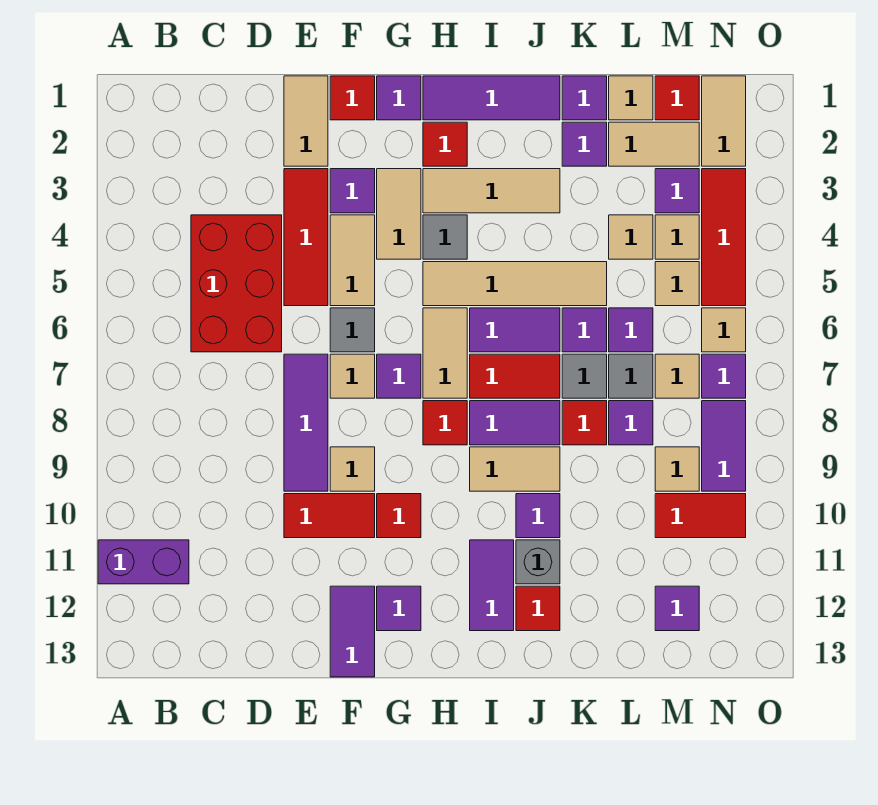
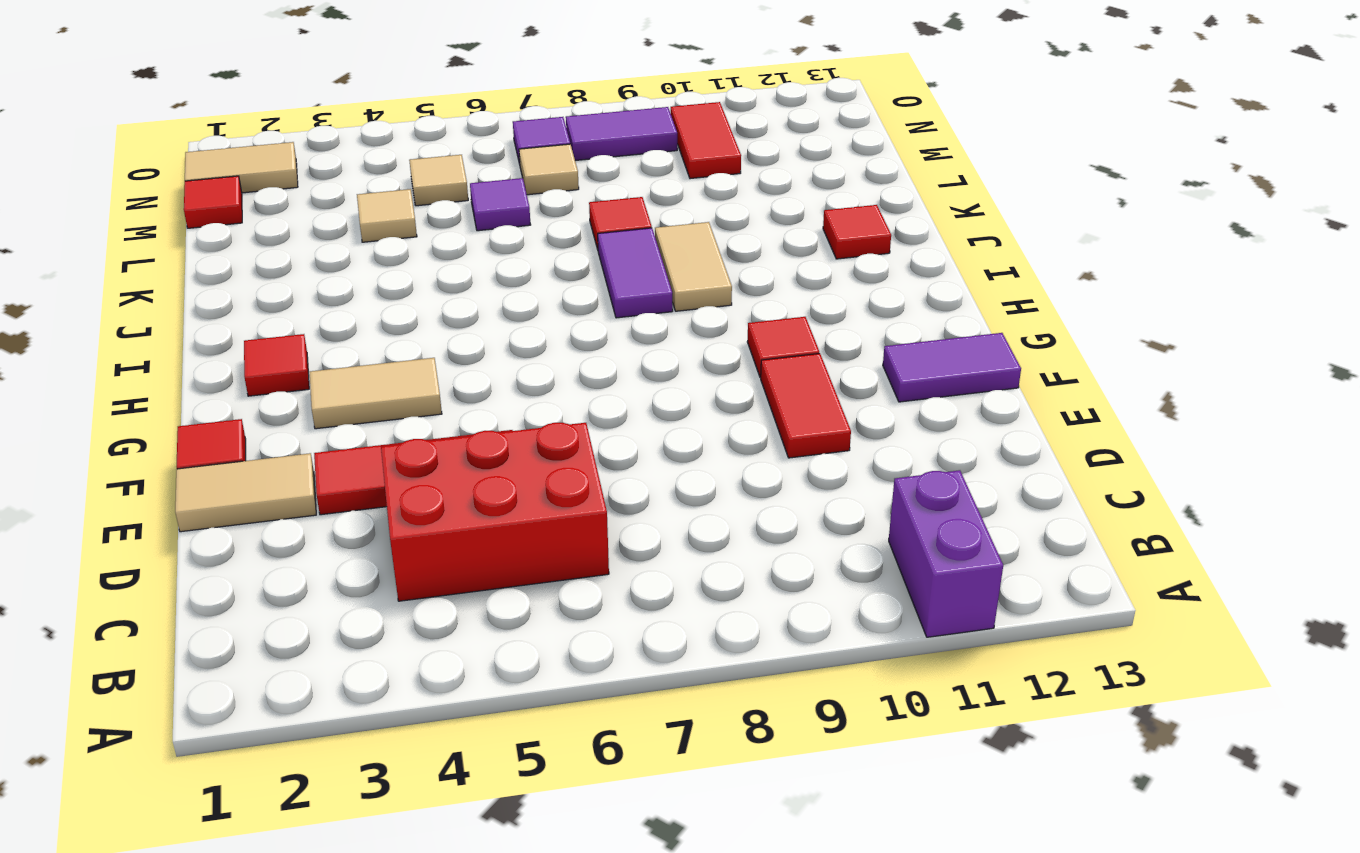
none -> purple tile E7:E9 level 1
none -> purple tile F3 level 1
none -> tan tile F4:F5 level 1
none -> grey tile F6 level 1

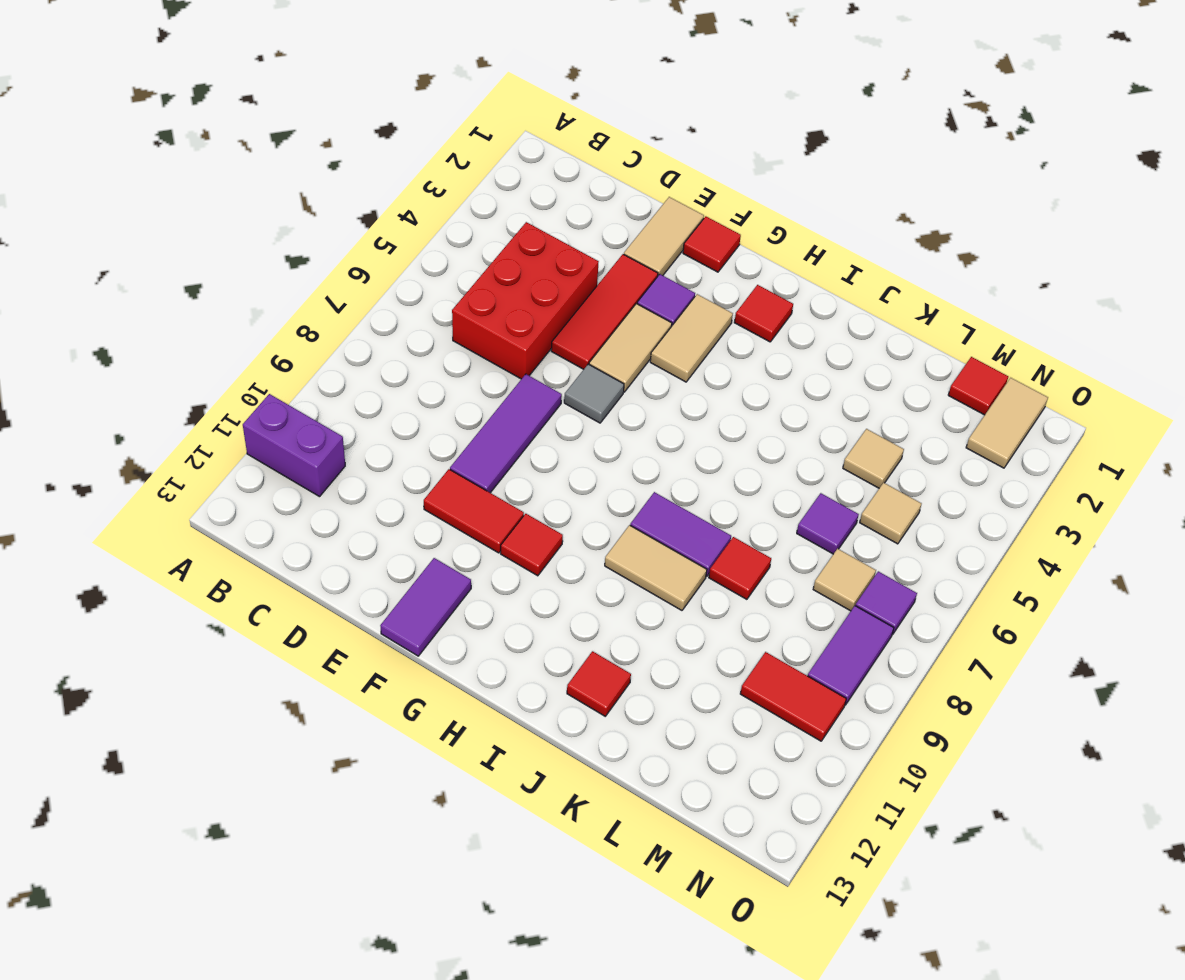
none -> tan tile F7 level 1
none -> tan tile F9 level 1
none -> purple tile G1 level 1
none -> purple tile G7 level 1

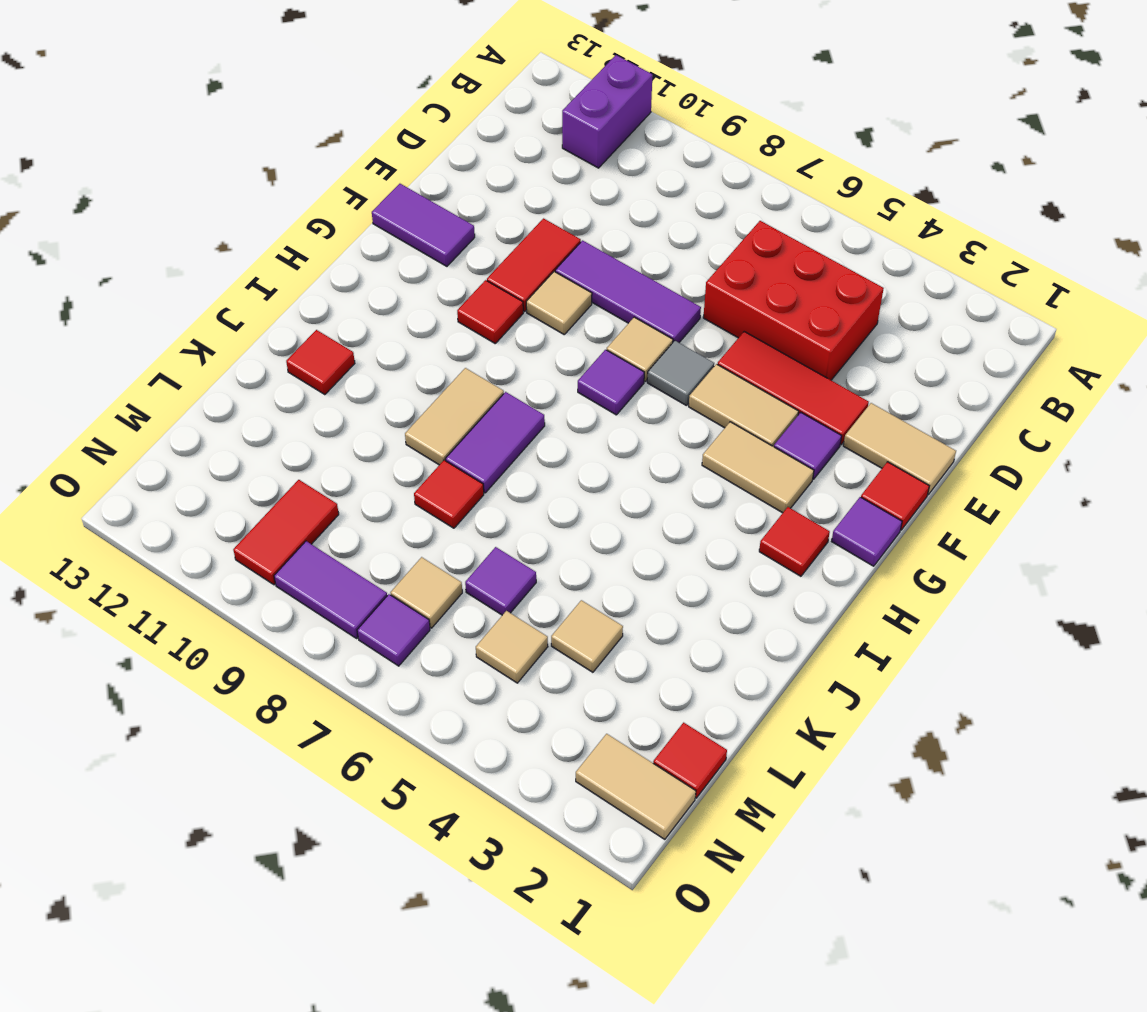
none -> purple tile G12 level 1
none -> purple tile H1:J1 level 1
none -> tan tile H3:J3 level 1
none -> grey tile H4 level 1

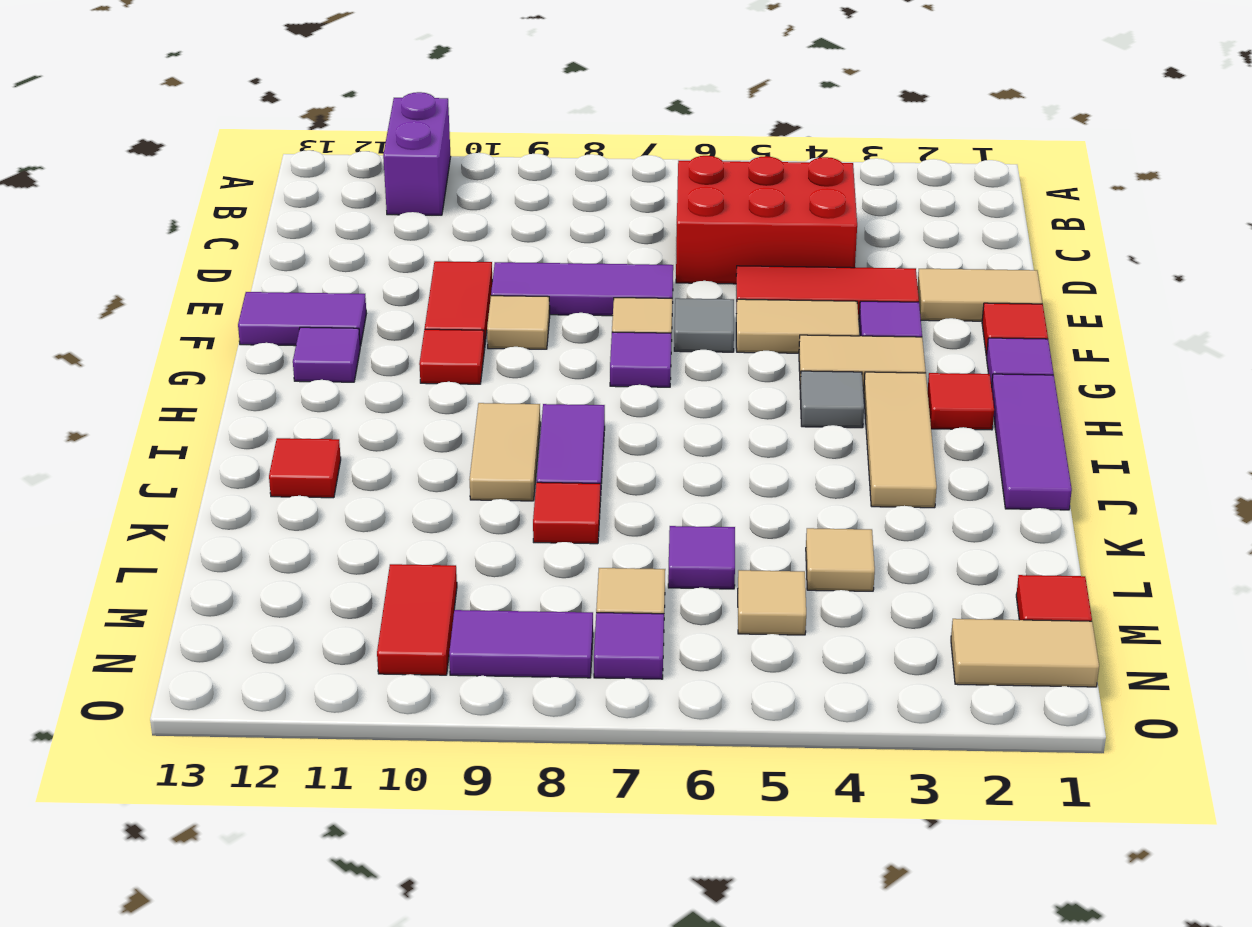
none -> tan tile H5:K5 level 1
none -> tan tile H6:H7 level 1
none -> red tile H8 level 1
none -> purple tile I6:J6 level 1

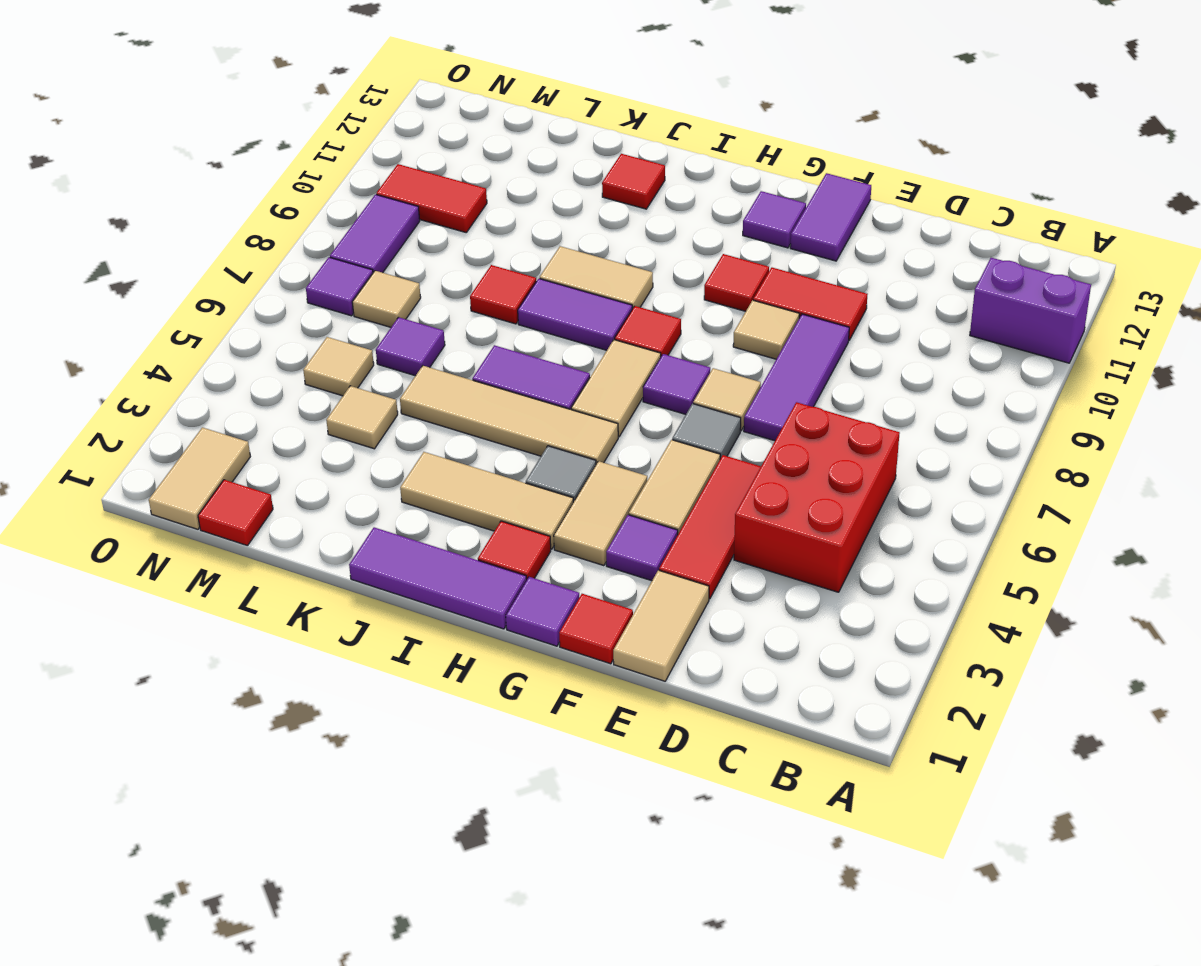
none -> red tile I7:J7 level 1
none -> purple tile I11:I12 level 1
none -> purple tile J10 level 1
none -> grey brick J11 level 1

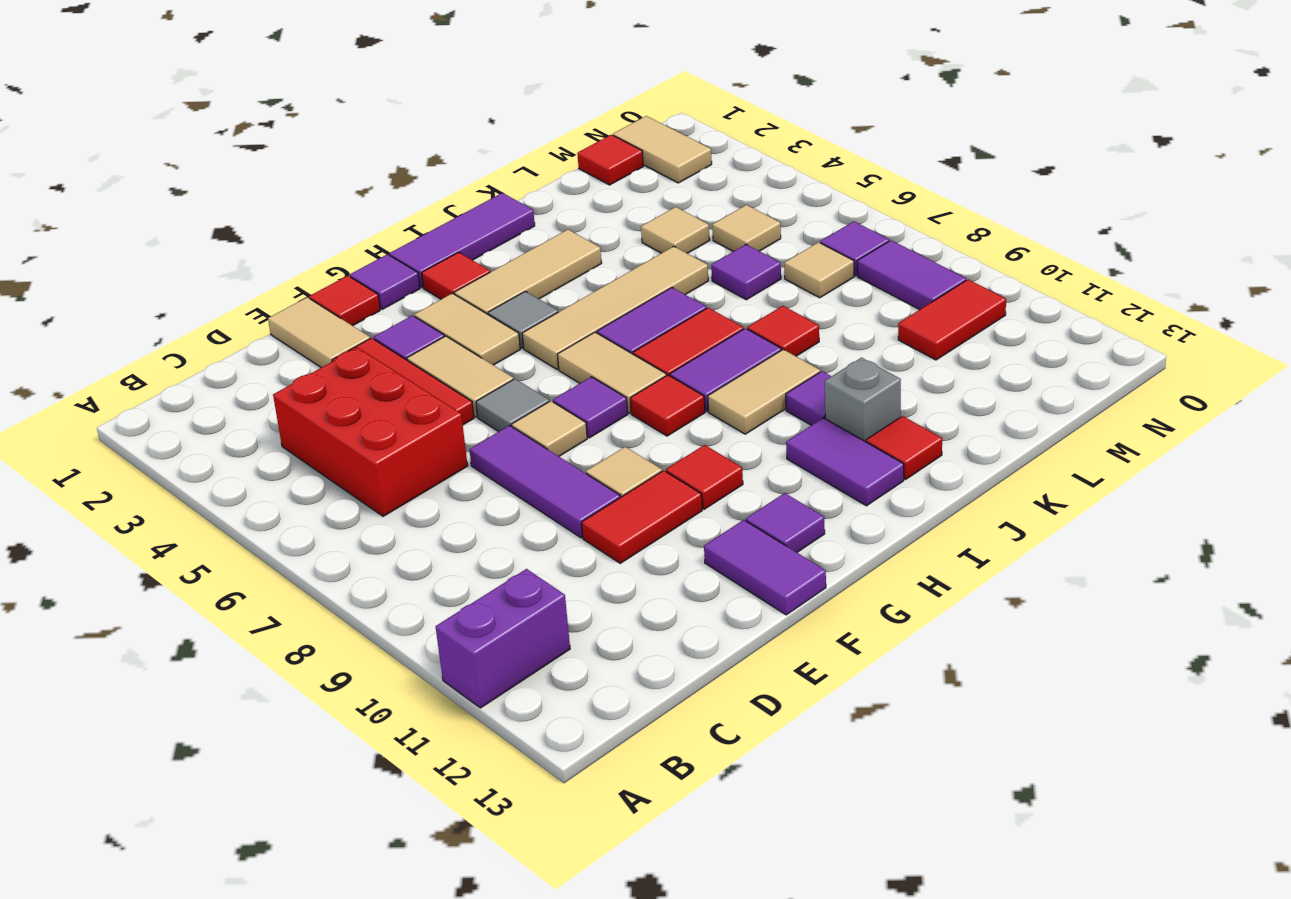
none -> purple tile K1 level 1
none -> purple tile K2 level 1
none -> purple tile K6 level 1
none -> grey tile K7 level 1

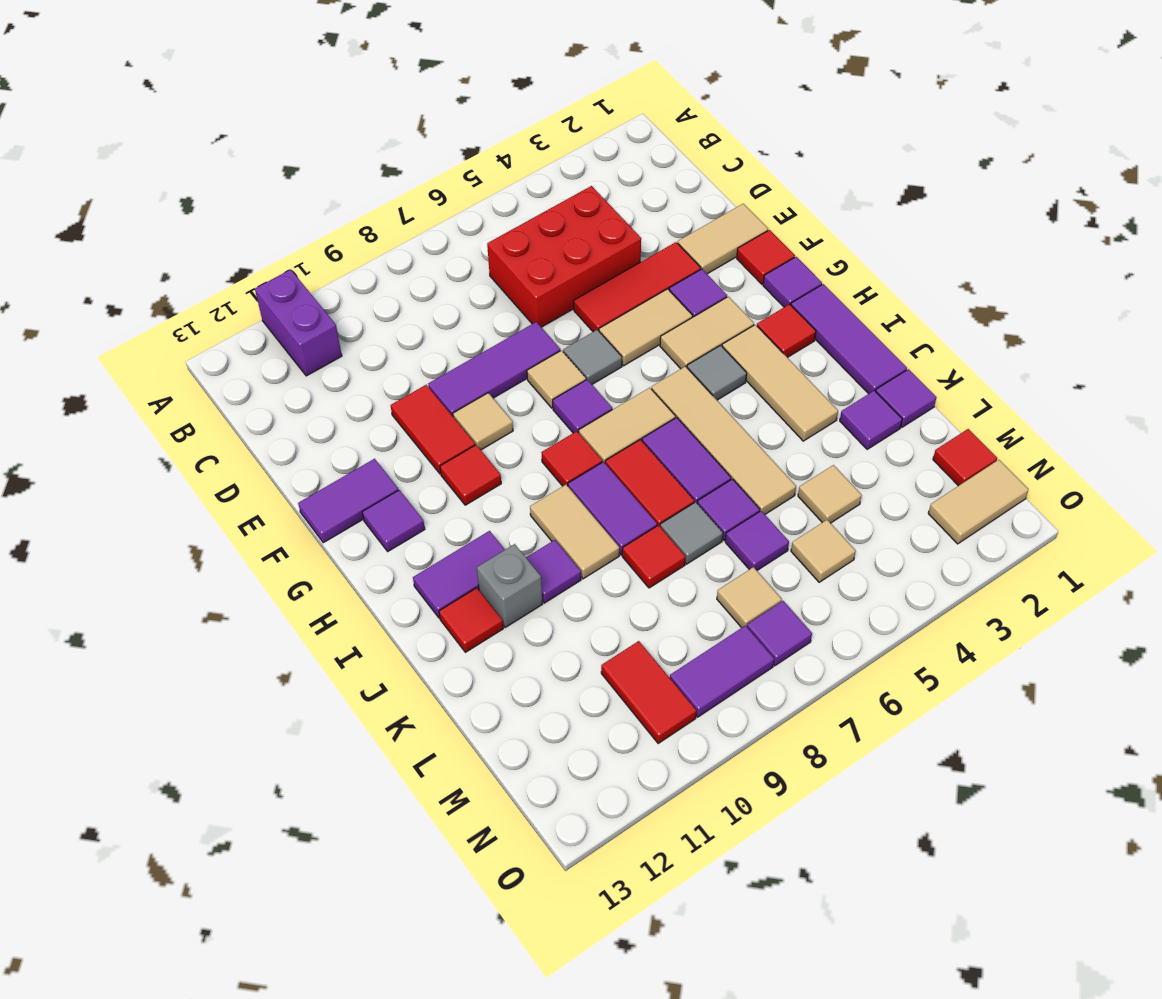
none -> tan tile L1 level 1
none -> tan tile L2:M2 level 1
none -> grey tile L7 level 1
none -> purple tile L8 level 1

